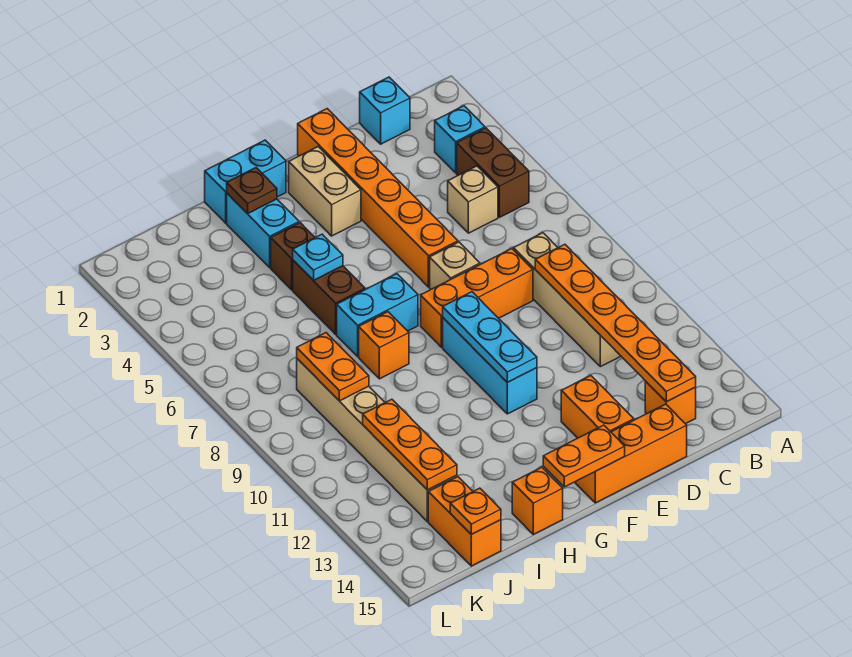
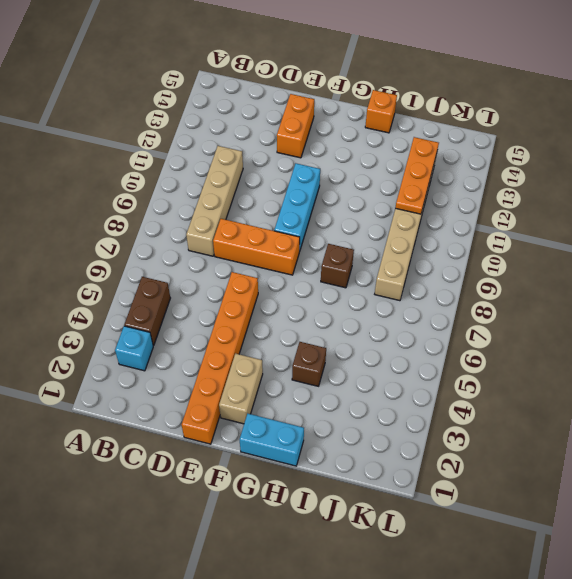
brown brick H8 level 1 -> orange brick H8 level 1
none -> cyan brick C1 level 1
none -> tan brick C5 level 1
none -> orange brick C14 level 1
none -> orange brick D15:F15 level 1

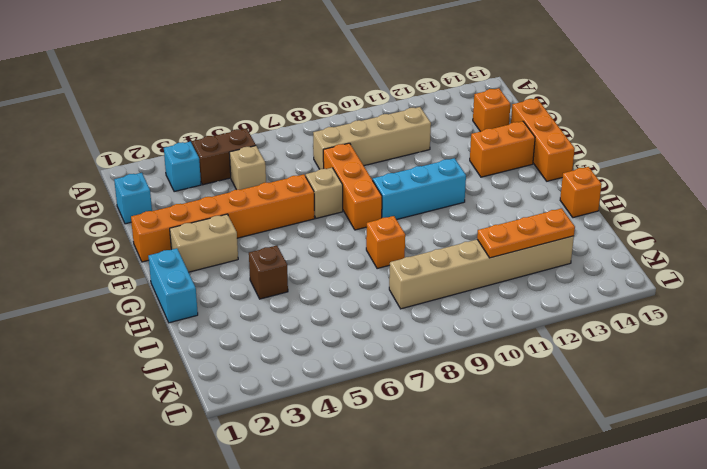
none -> cyan brick G7:H7 level 1
none -> cyan brick H2:H3 level 1
none -> brown brick H5:H6 level 1
none -> orange brick J14:J15 level 1

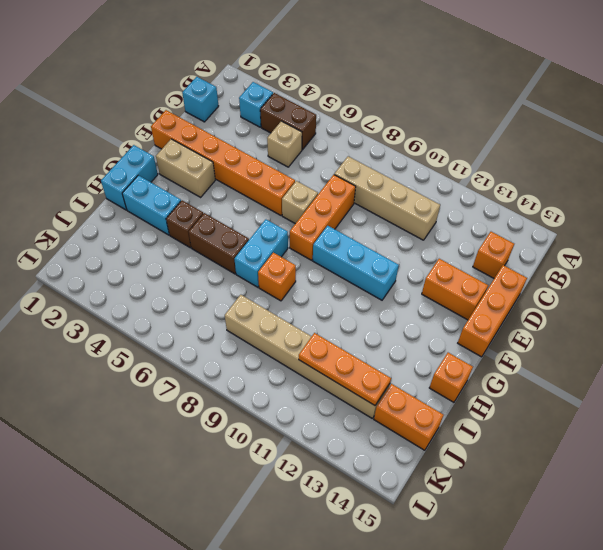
none -> orange plate C9:C14 level 2
none -> cyan plate F9:F11 level 2
none -> orange plate F15:G15 level 2
none -> brown plate H2 level 2

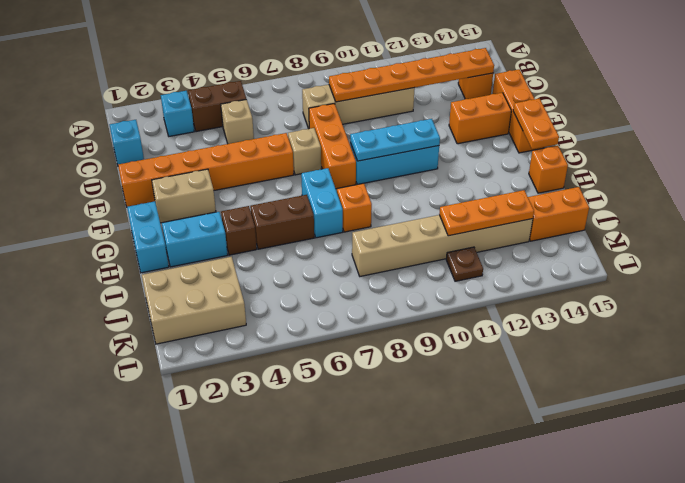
tan brick J1:K3 level 1 -> none
brown plate K11 level 1 -> brown plate H2 level 2
none -> cyan plate H5 level 2
none -> orange plate J8:J9 level 2
none -> orange plate J15 level 2

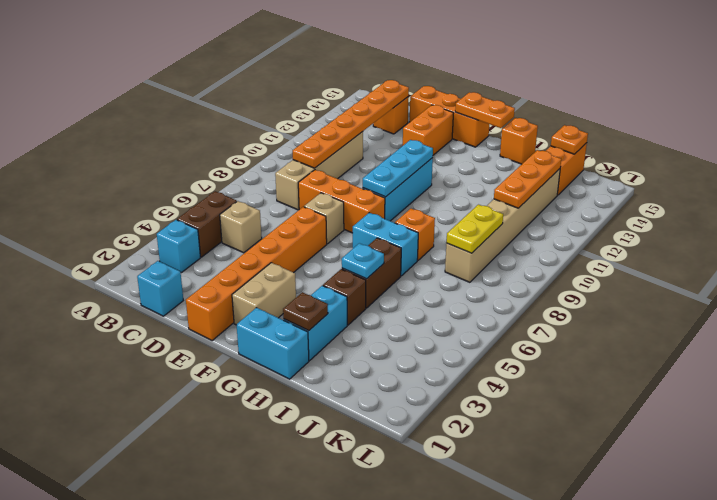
yellow plate J8:J9 level 2 -> orange plate J8:J9 level 2

